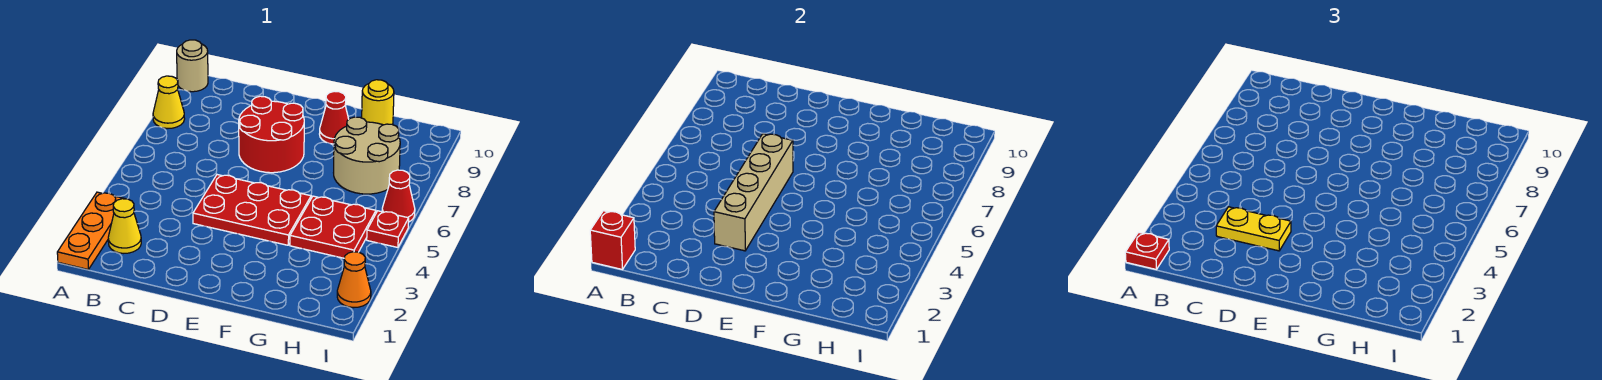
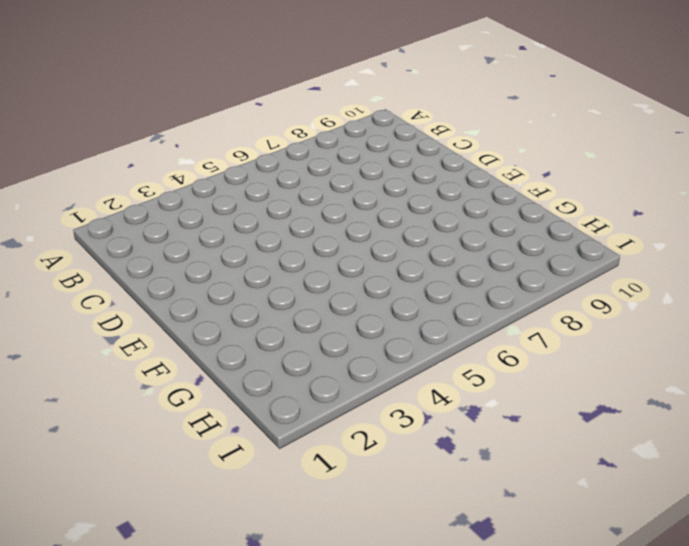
none -> orange plate A1:A3 level 1
none -> yellow cone A8 level 1
none -> tan round brick A10 level 1

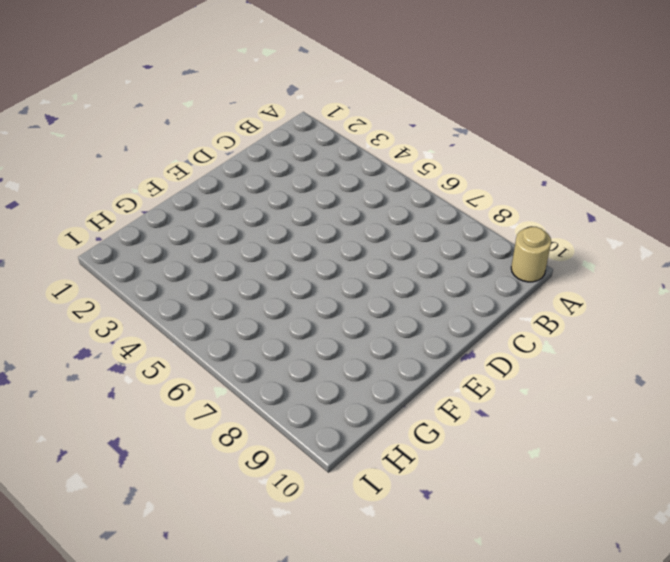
none -> orange plate A1:A3 level 1
none -> yellow cone A8 level 1
none -> yellow cone B2 level 1

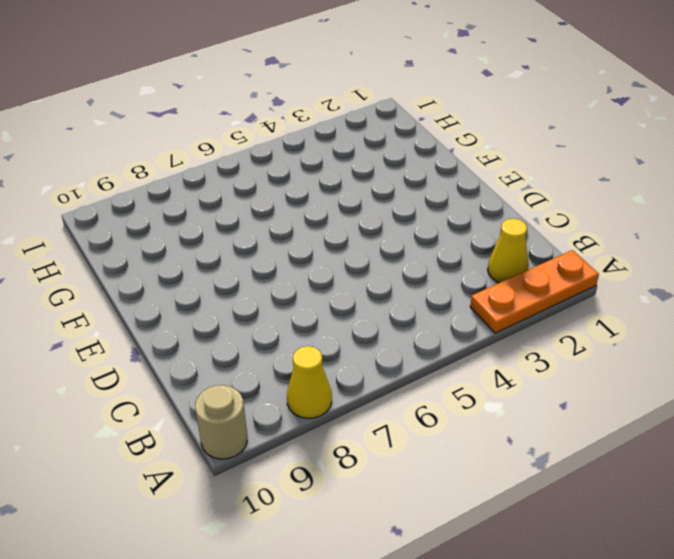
none -> red plate D4:F5 level 1
none -> red round brick D7:E8 level 1
none -> red cone F9 level 1

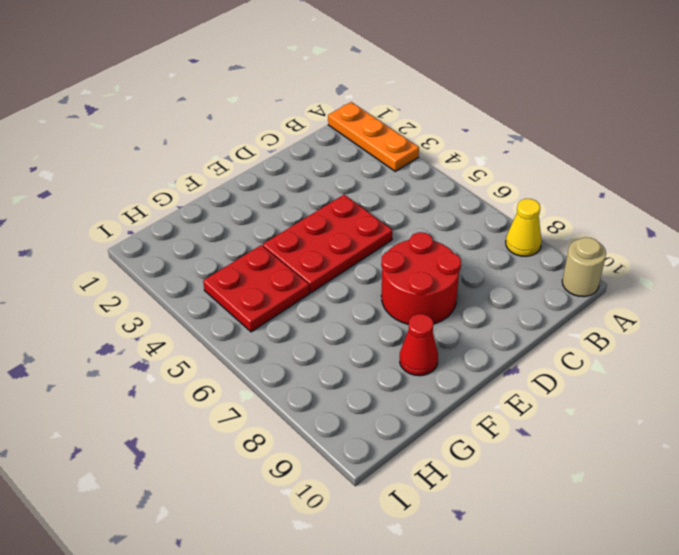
none -> yellow cone B2 level 1
none -> tan round brick G7:H8 level 1
none -> yellow round brick G10 level 1

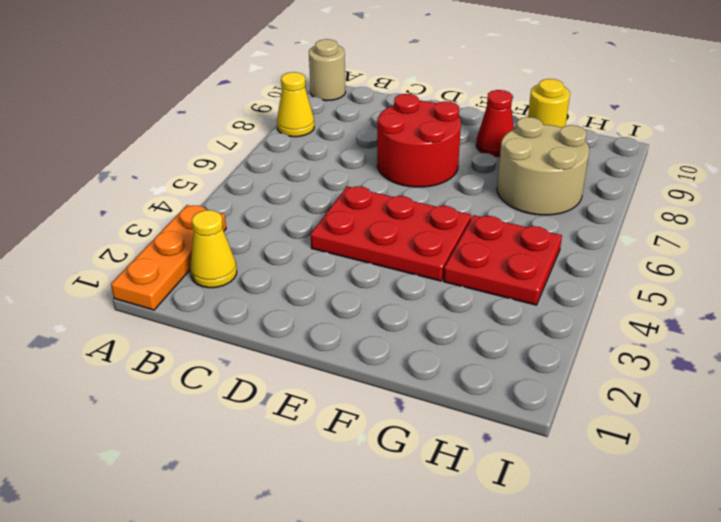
none -> orange cone I2 level 1
none -> red plate I5 level 1
none -> red cone I6 level 1

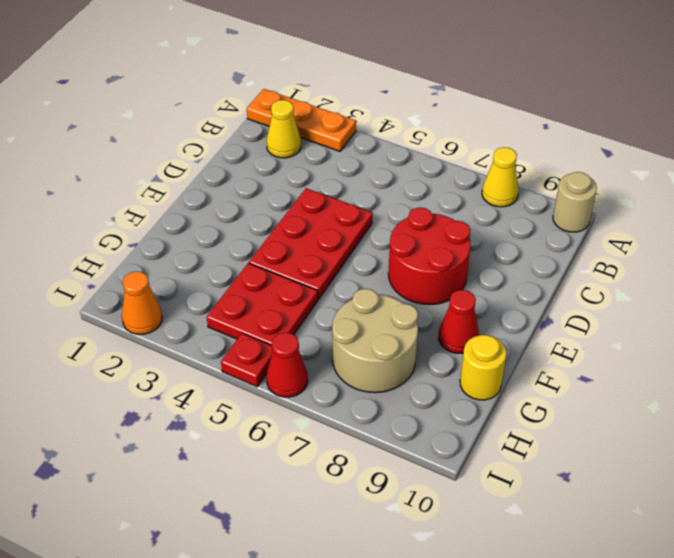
none -> red brick A1 level 2
none -> tan brick D3:D6 level 2
none -> red plate A1 level 3

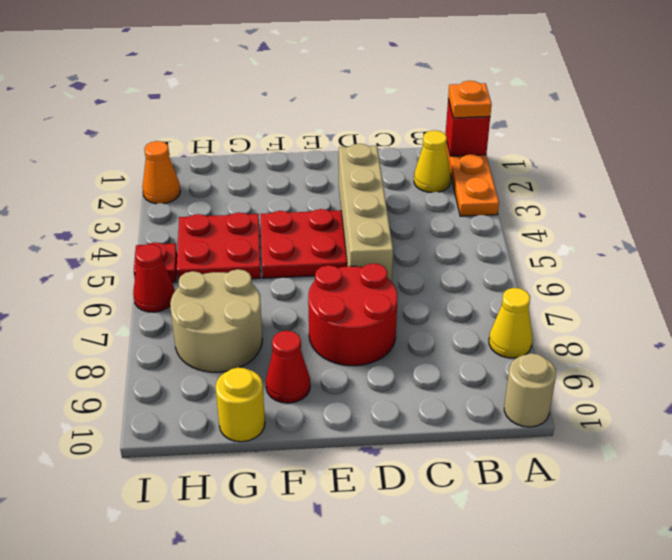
orange plate A1 level 3 -> red plate A1 level 3
none -> yellow plate C3:D3 level 3

